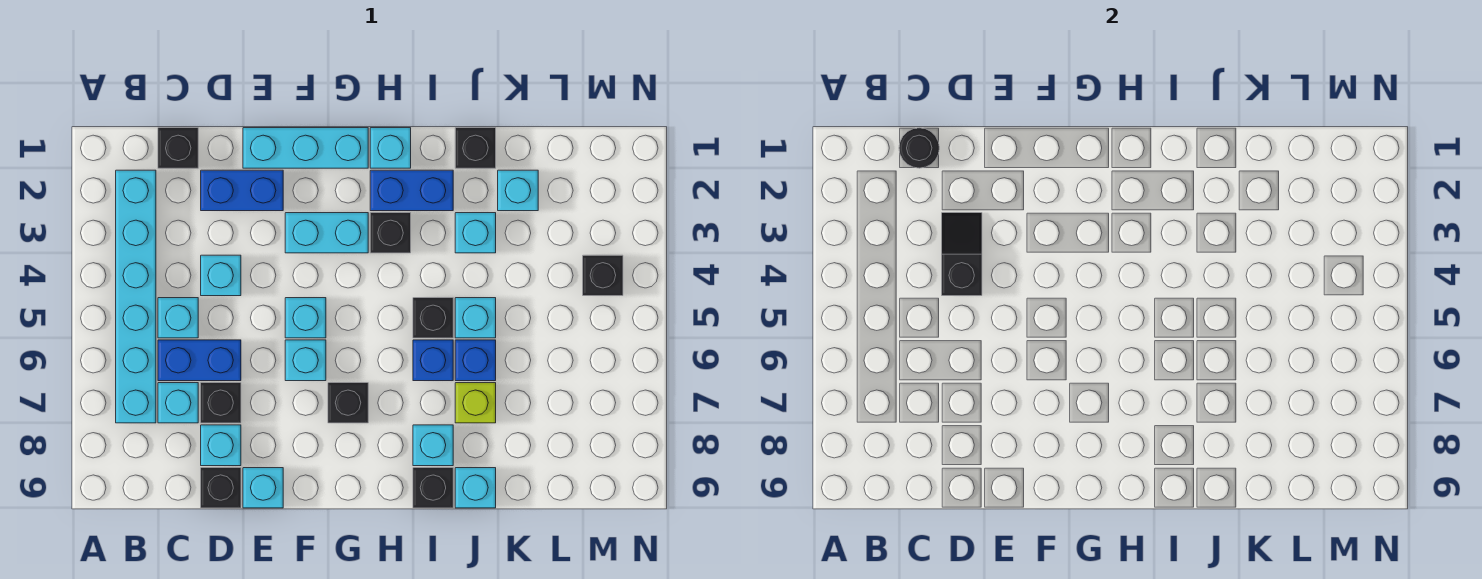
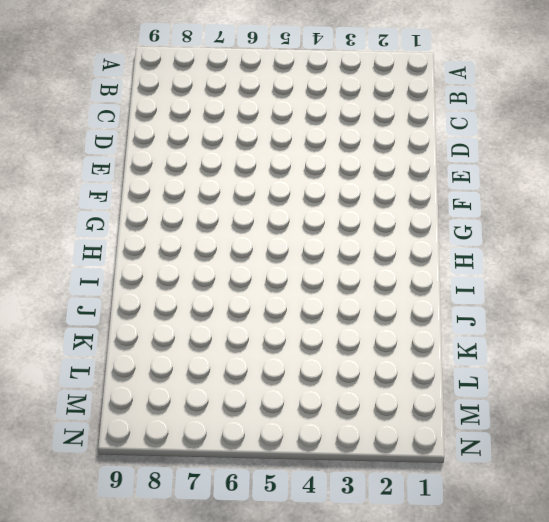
none -> cyan brick B2:B7 level 1
none -> black brick C1 level 1
none -> cyan brick C5 level 1
none -> blue brick C6:D6 level 1

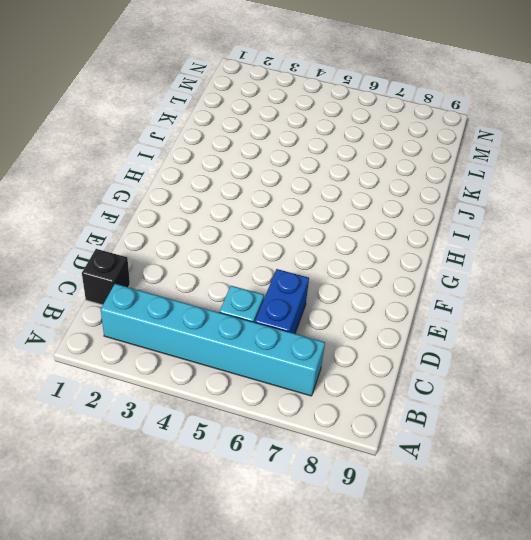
none -> cyan brick C7 level 1
none -> blue brick D2:E2 level 1
none -> cyan brick D4 level 1
none -> black brick D7 level 1

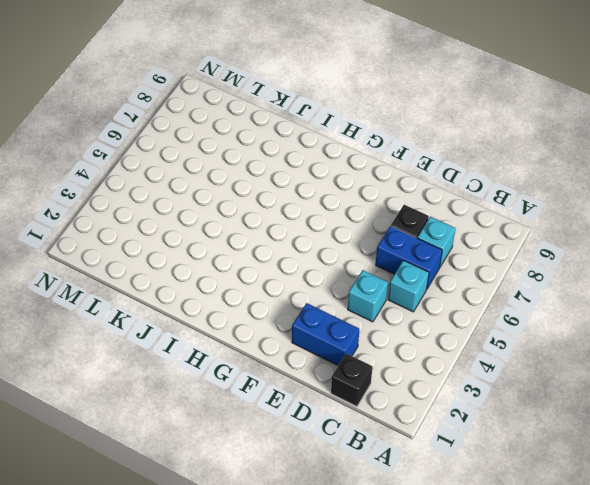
none -> cyan brick B2:B7 level 1
none -> cyan brick D8 level 1
none -> black brick D9 level 1
none -> cyan brick E1:G1 level 1

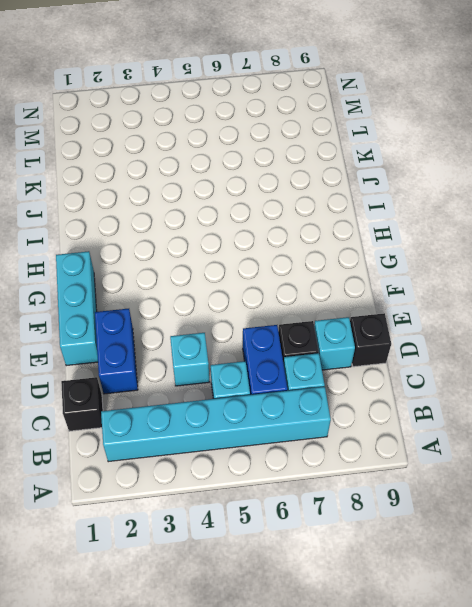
none -> cyan brick E9 level 1
none -> cyan brick F3:G3 level 1
none -> cyan brick F5 level 1
none -> cyan brick F6 level 1

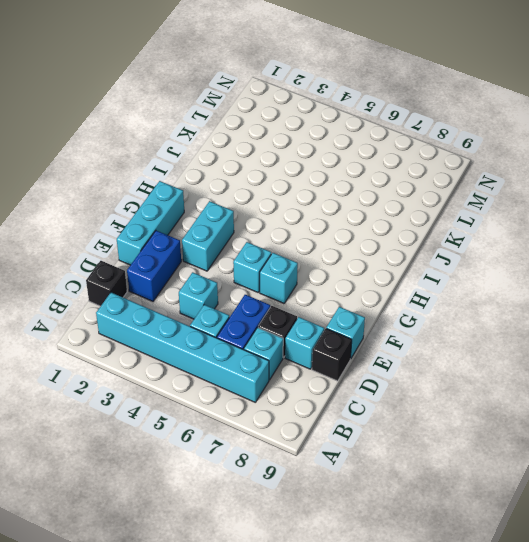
none -> black brick G7 level 1
none -> cyan brick H1 level 1
none -> blue brick H2:I2 level 1
none -> black brick H3 level 1

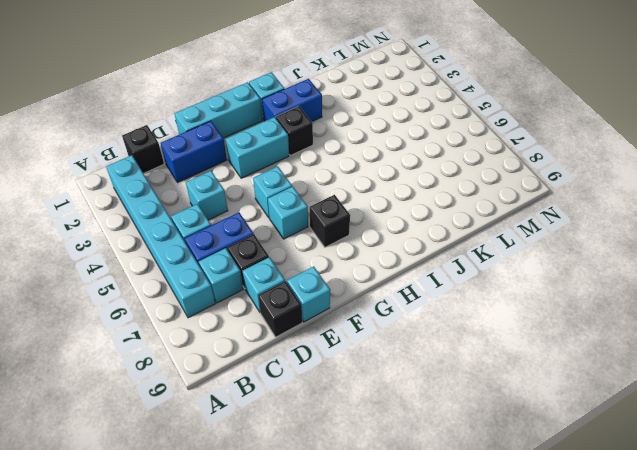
none -> black brick I5 level 1
none -> blue brick I6 level 1
none -> cyan brick I8 level 1
none -> black brick I9 level 1

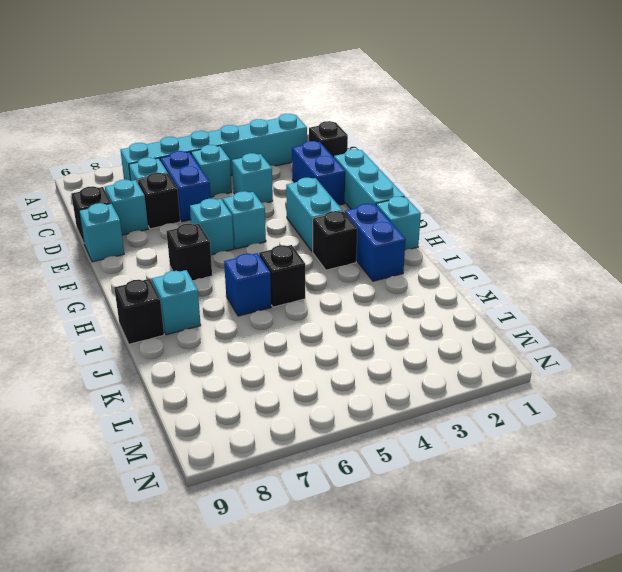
none -> black brick J1 level 1
none -> cyan brick J3 level 1
none -> cyan brick J5 level 1
none -> blue brick J6 level 1

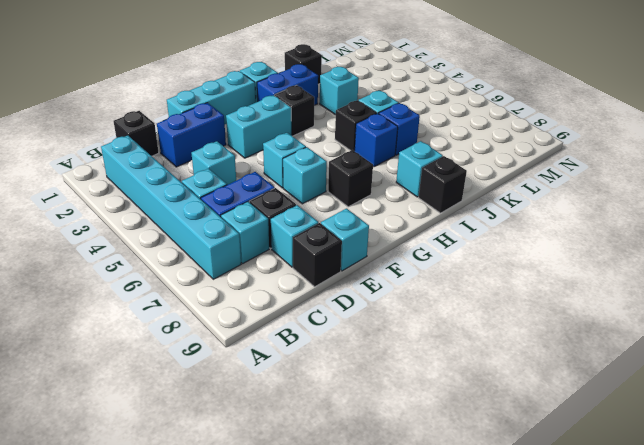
none -> lime brick J7 level 1
none -> cyan brick J9 level 1
none -> cyan brick K2 level 1
none -> black brick M4 level 1

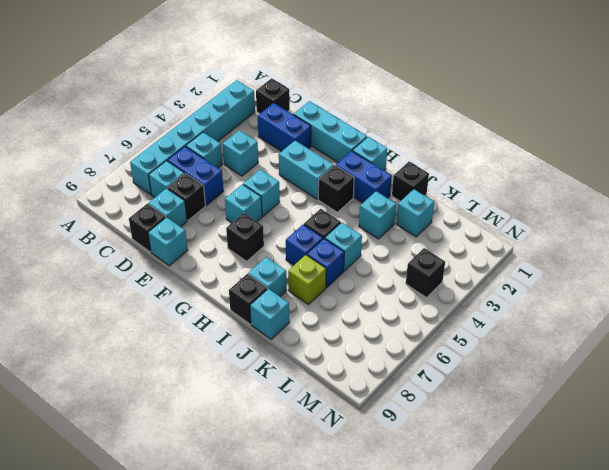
none -> black round brick C1 level 2
none -> black slope D3:D4 level 2 top 4

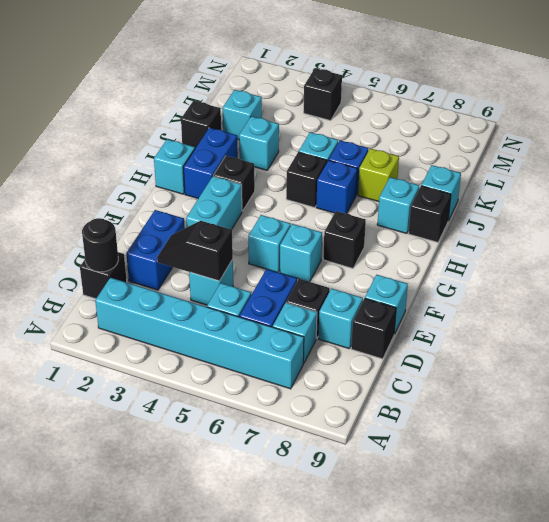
none -> cyan brick E1:G1 level 1

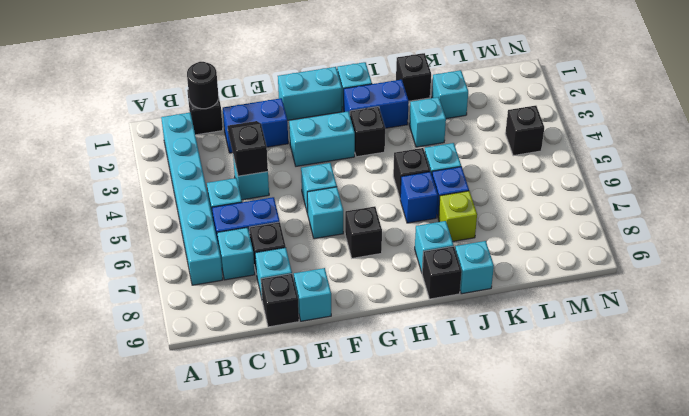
cyan brick F1:G1 level 1 -> cyan brick E1:G1 level 1

